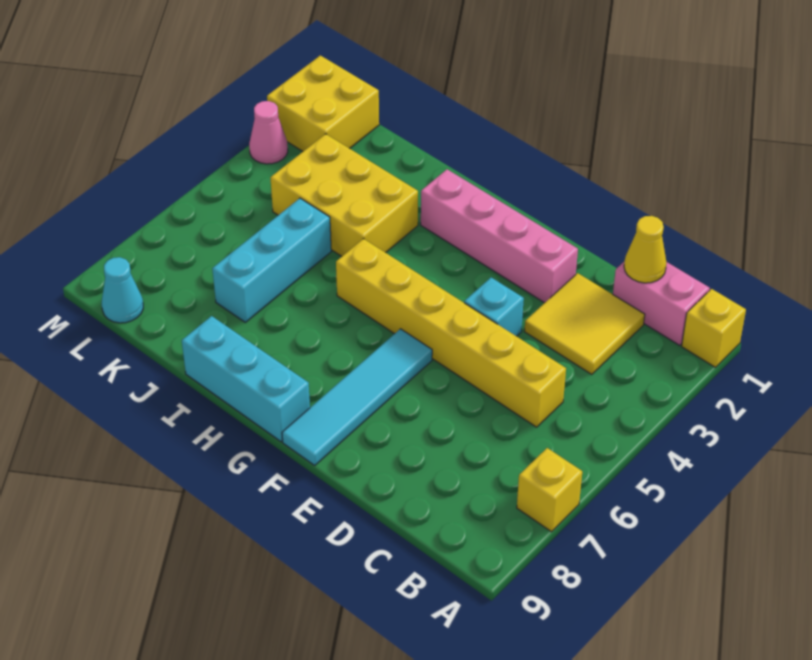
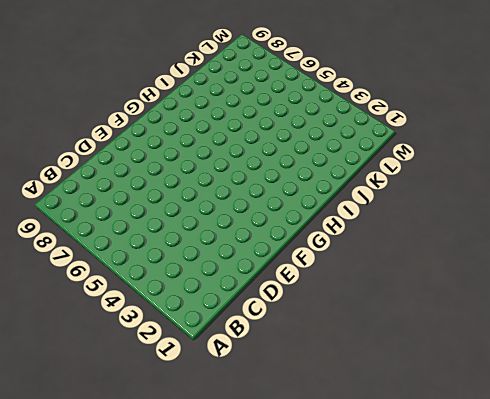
none -> yellow brick A1 level 1
none -> yellow brick A7 level 1
none -> pink brick B1:C1 level 1

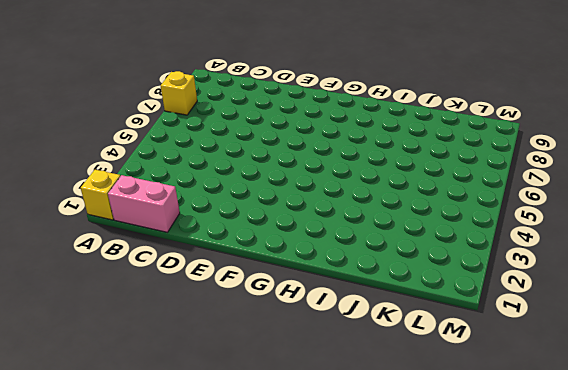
none -> yellow tile C2:D3 level 1
none -> yellow brick C5:H5 level 1
none -> pink brick E2:H2 level 1

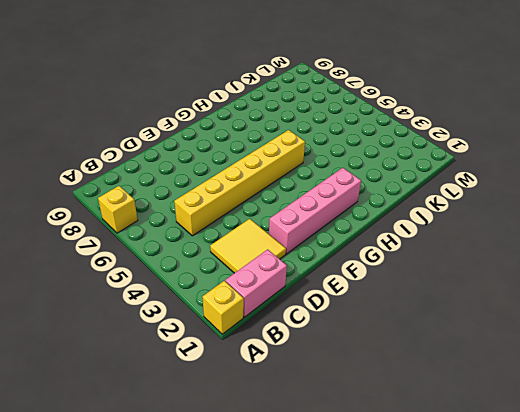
none -> cyan brick E4 level 1
none -> cyan tile F6:F9 level 1
none -> cyan brick G9:I9 level 1

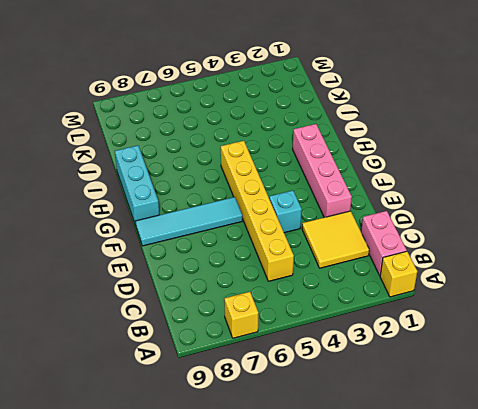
none -> yellow brick I3:K4 level 1
none -> cyan brick J5:J7 level 1
none -> yellow brick L1:M2 level 1

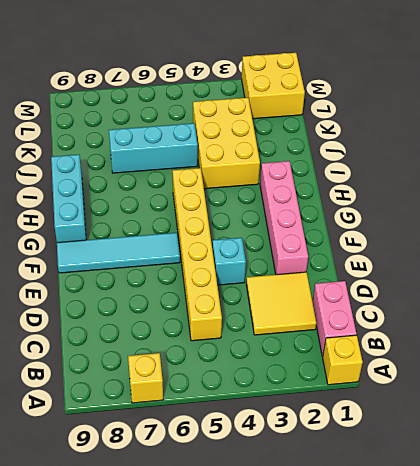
none -> cyan cone L9 level 1
none -> pink cone M3 level 1
none -> yellow cone C1 level 2

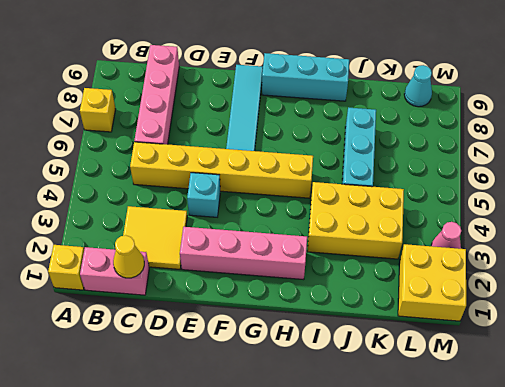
pink brick C6:C9 level 1 -> none

